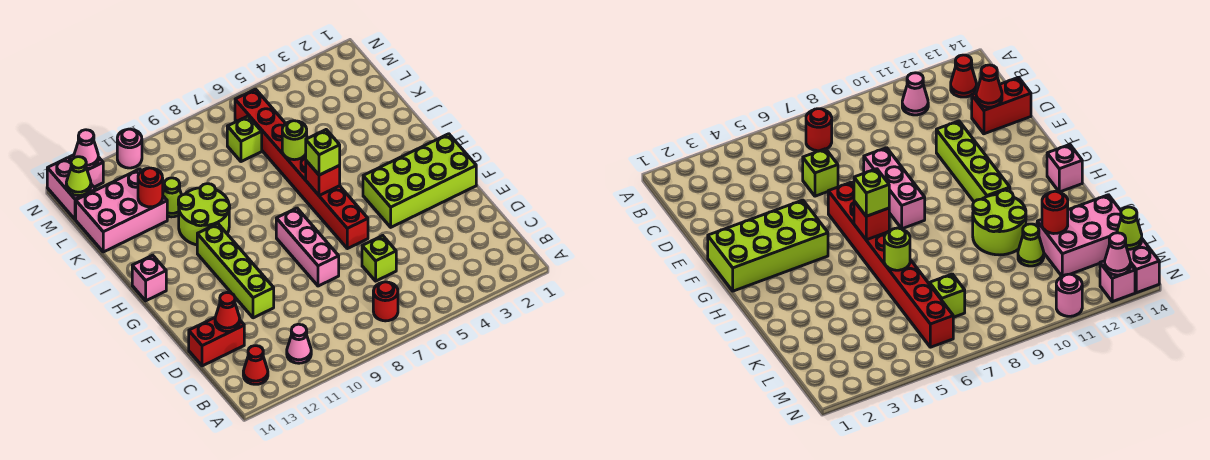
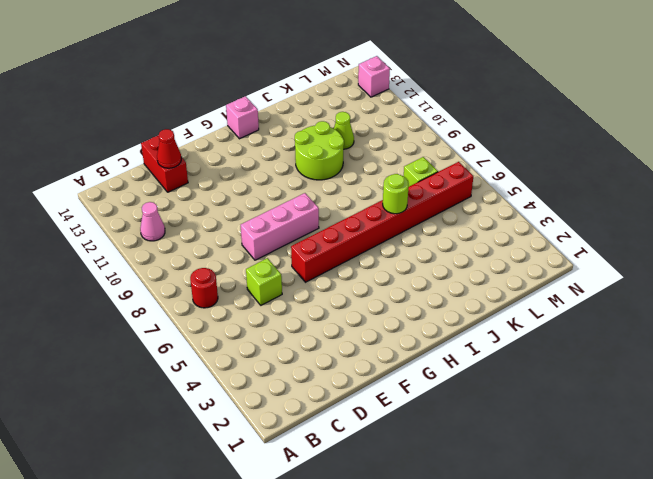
none -> red cone B13 level 1
none -> lime brick E11:H11 level 1
none -> lime brick F1:G4 level 1

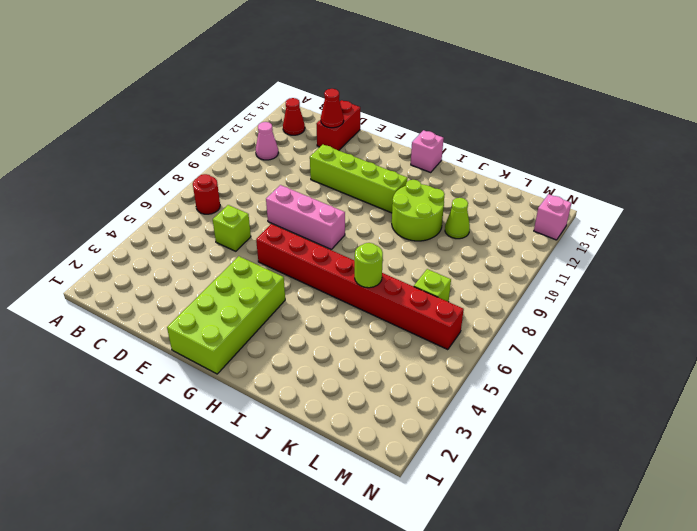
none -> pink brick K12:L14 level 1
none -> pink brick M14:N14 level 1
none -> pink round brick N11 level 1

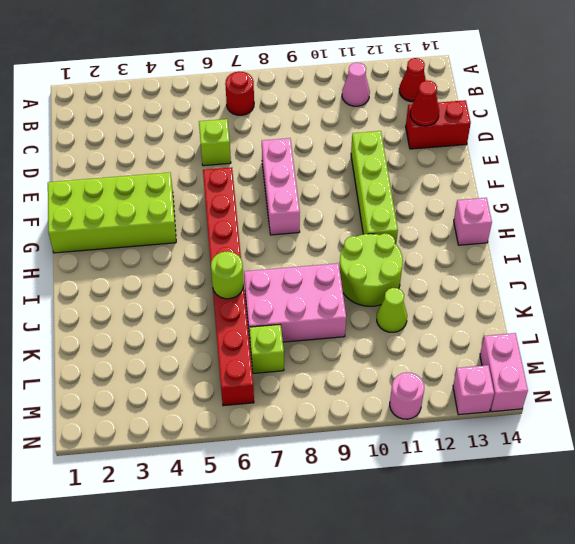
pink brick J7:K9 level 1 -> pink brick K12:L14 level 1
none -> red brick H6 level 2
none -> red round brick K12 level 2
none -> lime cone M14 level 2

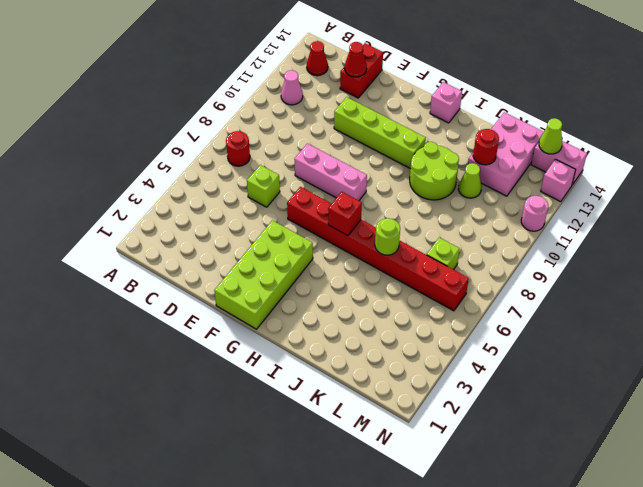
none -> pink cone N13 level 2
none -> lime brick H6 level 3

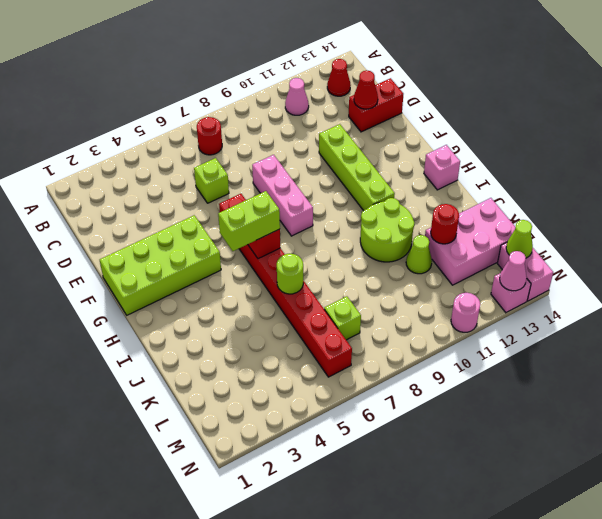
lime brick H5:H6 level 3 -> lime brick H6 level 3

